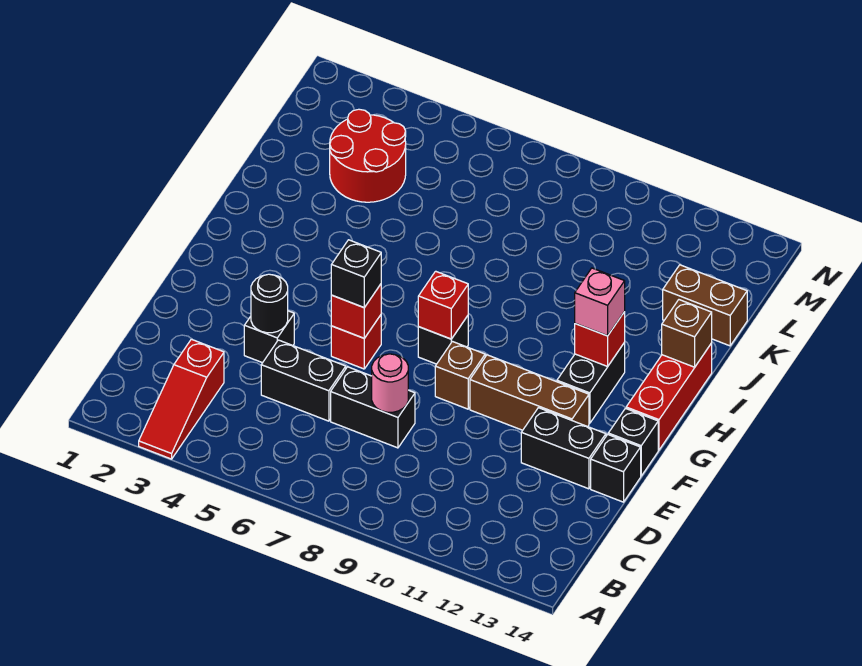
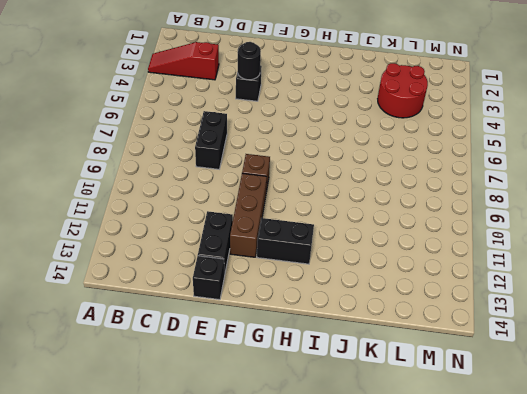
none -> black brick D5:D6 level 1
none -> red brick F6 level 1
none -> black brick F14 level 1

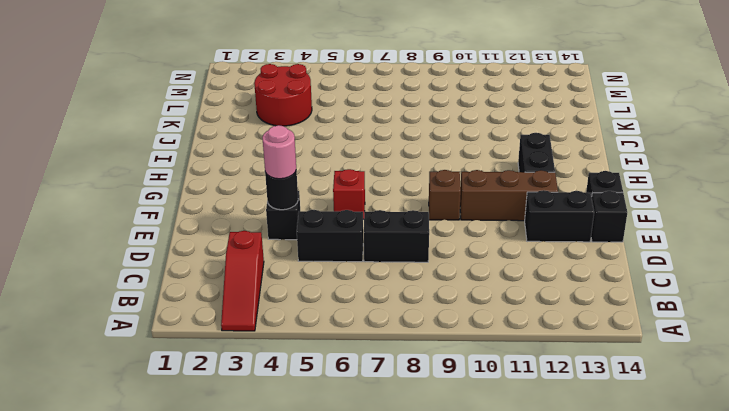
pink round brick E4 level 3 -> pink round brick D8 level 2
none -> black brick G8 level 1
none -> red brick G14:I14 level 1
none -> brown brick K13:K14 level 1

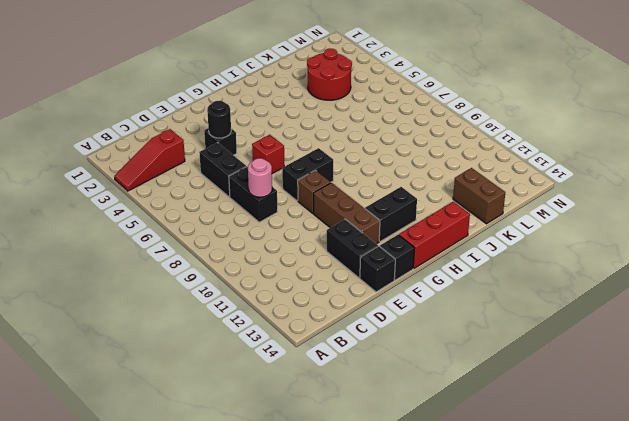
black brick F8:G8 level 1 -> black brick G8 level 1
none -> red brick F6 level 2
none -> red brick G8 level 2
none -> red brick H12 level 2

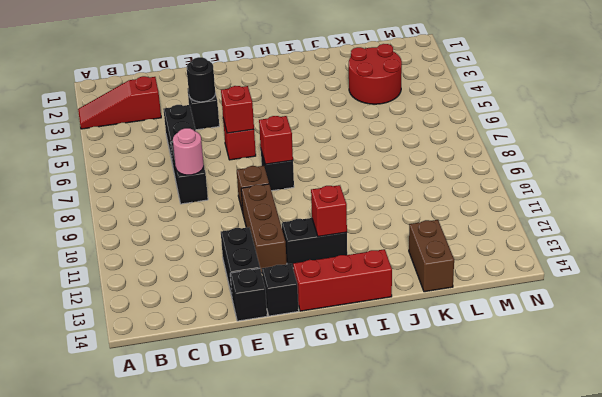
none -> brown brick I14 level 2
none -> black brick F6 level 3
none -> pink brick H12 level 3

